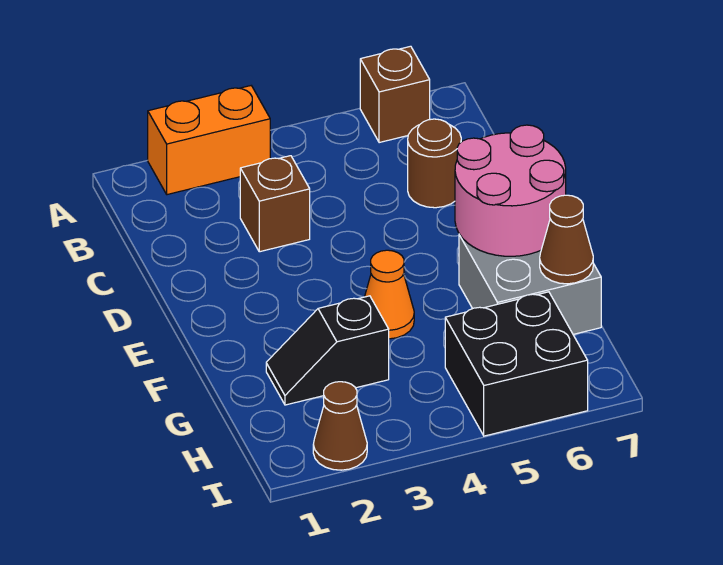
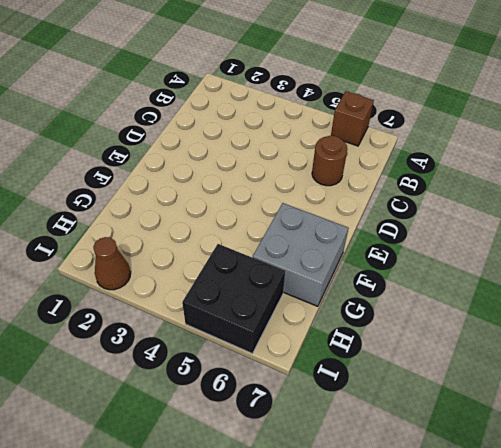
none -> orange brick A2:A3 level 1
none -> brown brick C3 level 1

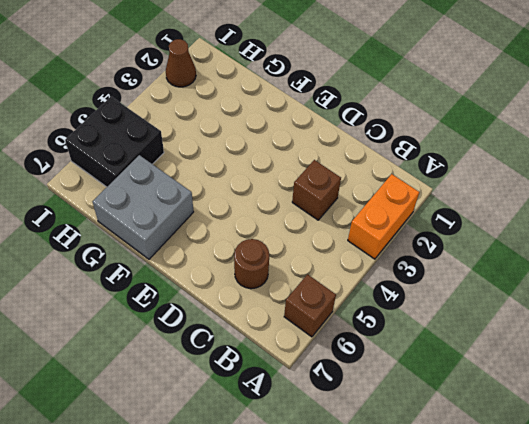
none -> orange cone F4 level 1
none -> black slope G2:G3 level 1 top 3

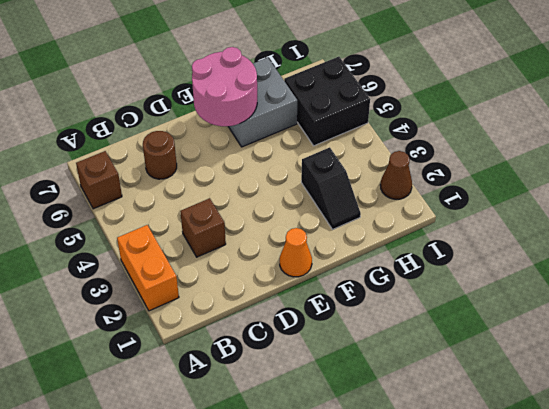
orange cone E1 level 1 -> orange cone F4 level 1
none -> brown cone G7 level 2

